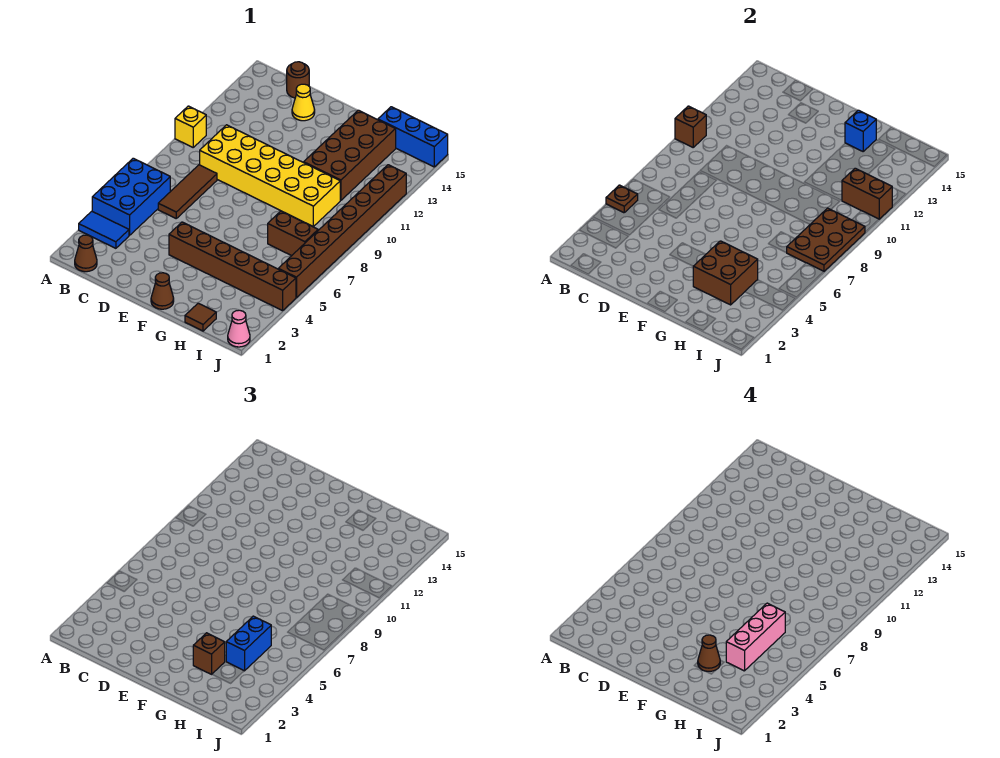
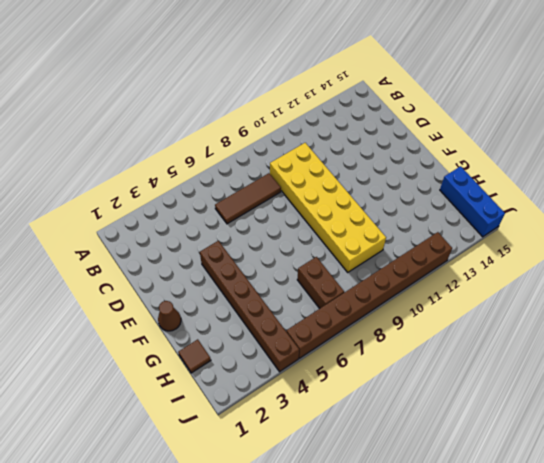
none -> blue tile A3:B3 level 1
none -> blue brick A4:B6 level 1
none -> yellow brick A10 level 1

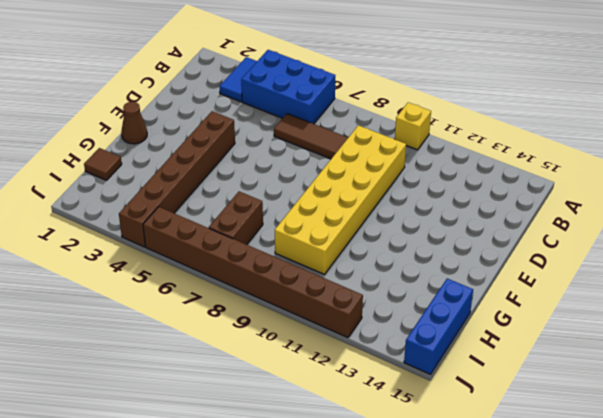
none -> brown cone B1 level 1
none -> brown round brick C15 level 1
none -> yellow cone D14 level 1

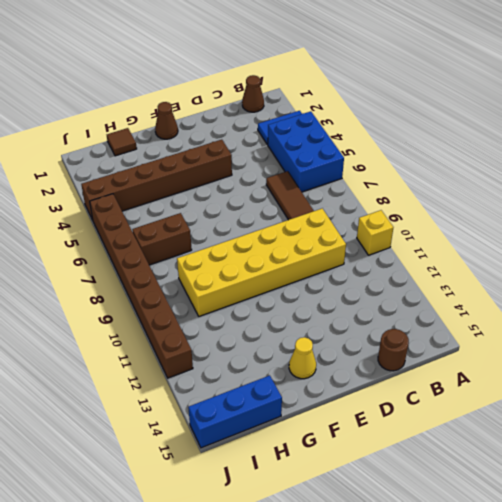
yellow cone F14 level 1 -> yellow cone D14 level 1
none -> brown brick G11:H14 level 1
none -> pink cone J1 level 1
none -> brown plate A5 level 2

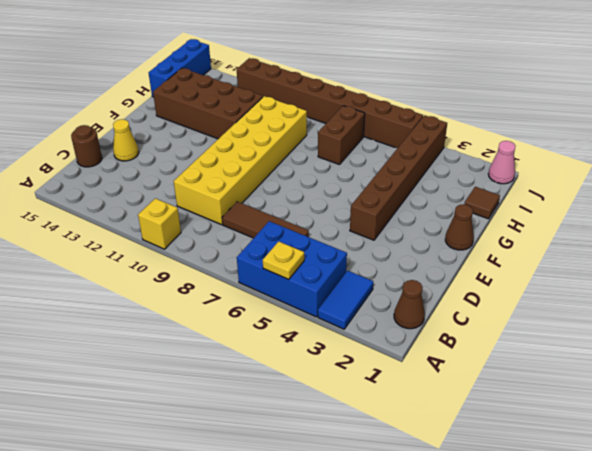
yellow plate A5 level 2 -> brown plate A5 level 2
none -> brown brick A10 level 2
none -> brown brick G3:H4 level 2
none -> blue brick G14 level 2

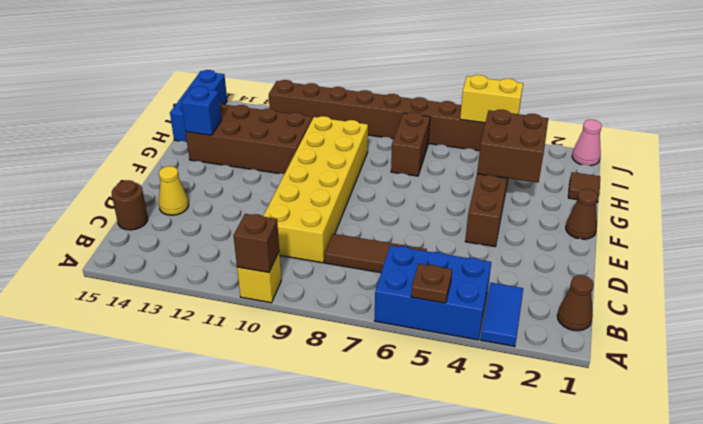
yellow brick J4:J5 level 2 -> none
none -> brown plate I7:J9 level 2
none -> brown brick I11:J11 level 2
none -> brown brick G3 level 3

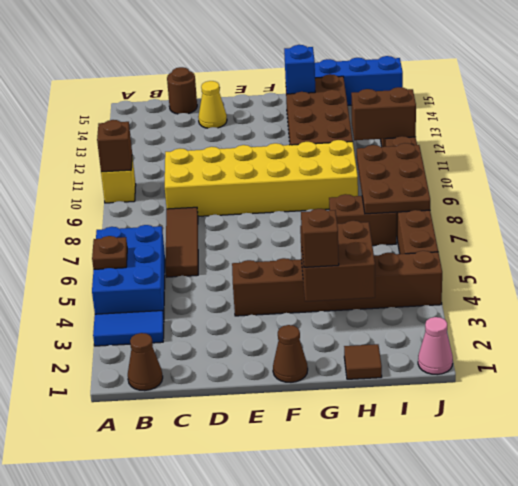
none -> blue brick H4:H5 level 3
none -> brown cone G3 level 4
none -> pink brick H4:H6 level 4

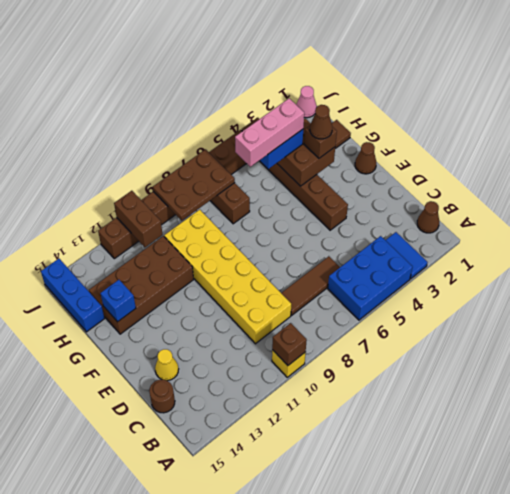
none -> brown plate A5 level 2

